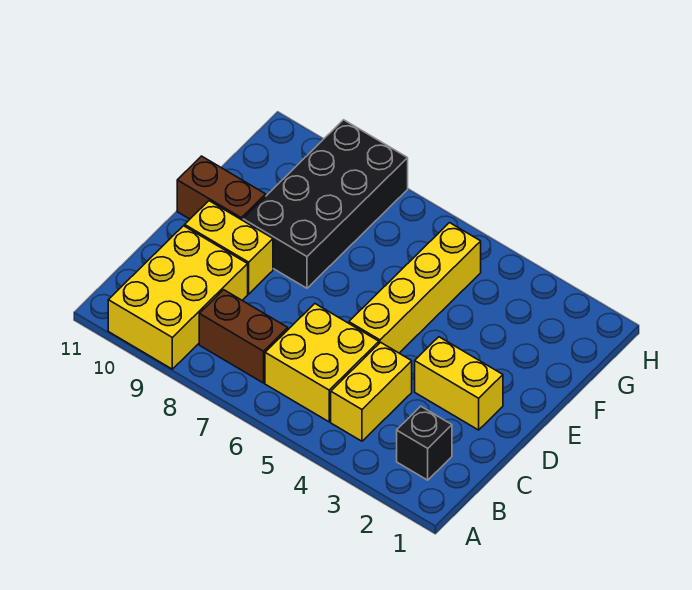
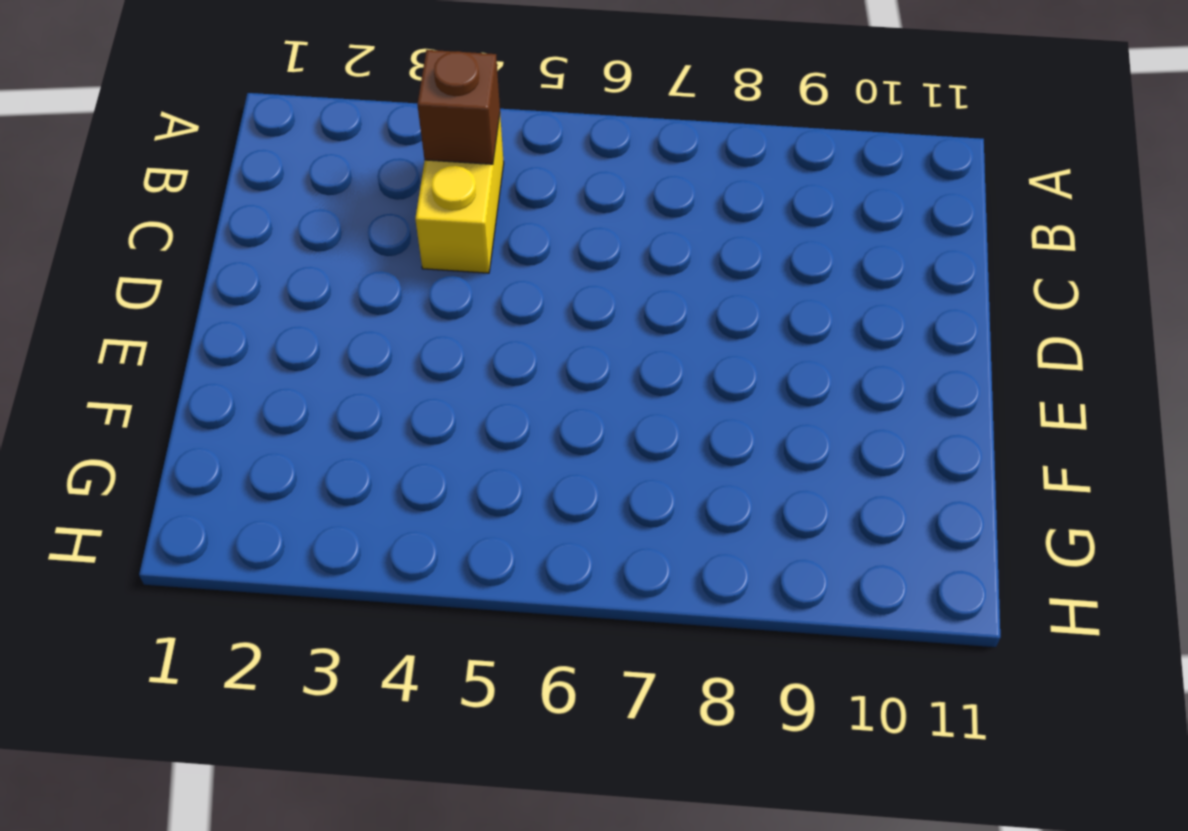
brown brick B4 level 2 -> none
none -> yellow brick A9:C10 level 1
none -> black brick B2 level 1

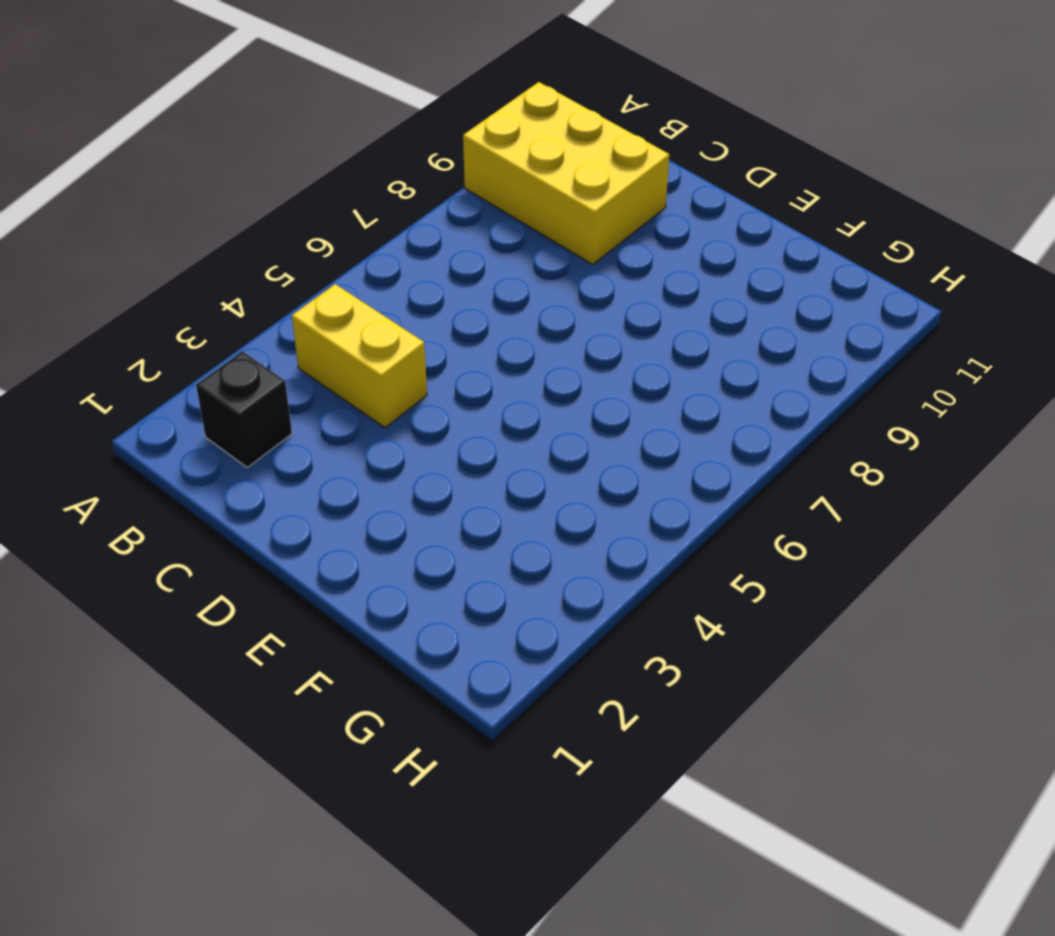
none -> yellow brick B5:C6 level 1
none -> brown brick B7:B8 level 1

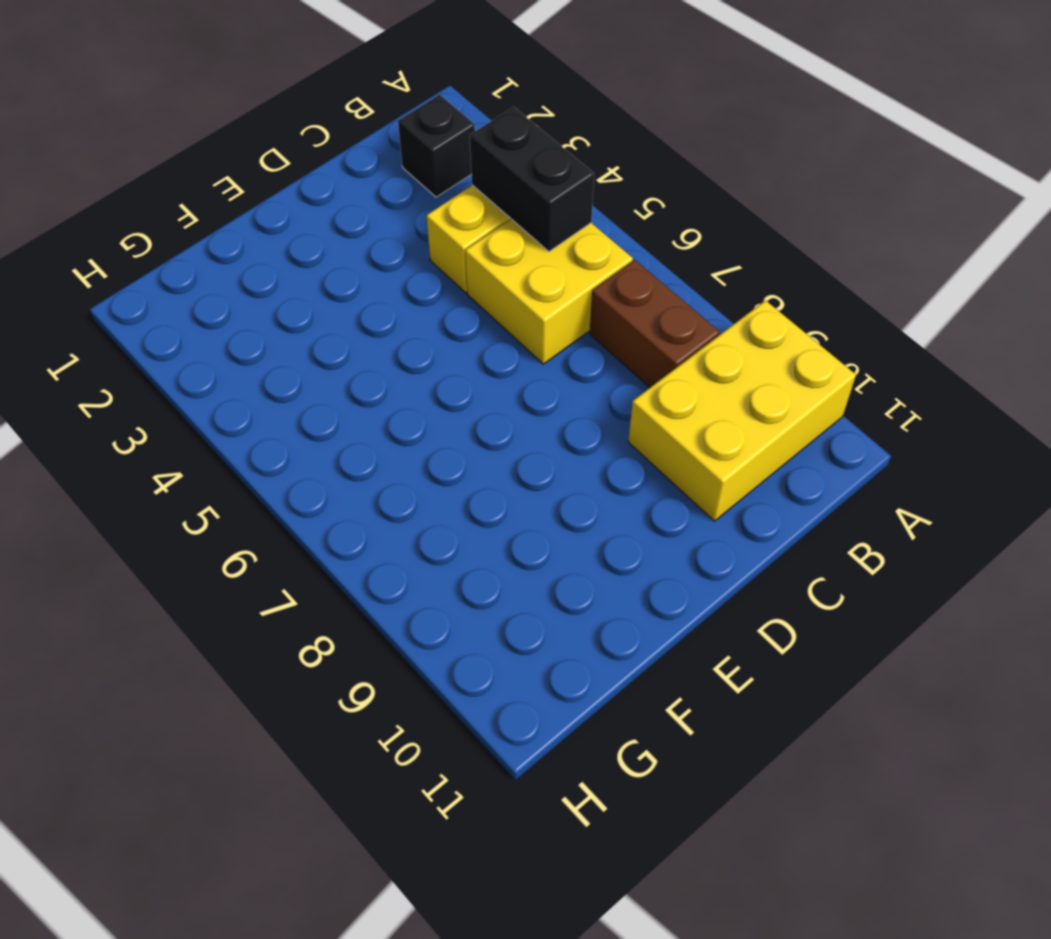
black brick B4:B5 level 2 -> none
none -> yellow brick D2:D3 level 1
none -> yellow brick D5:G5 level 1

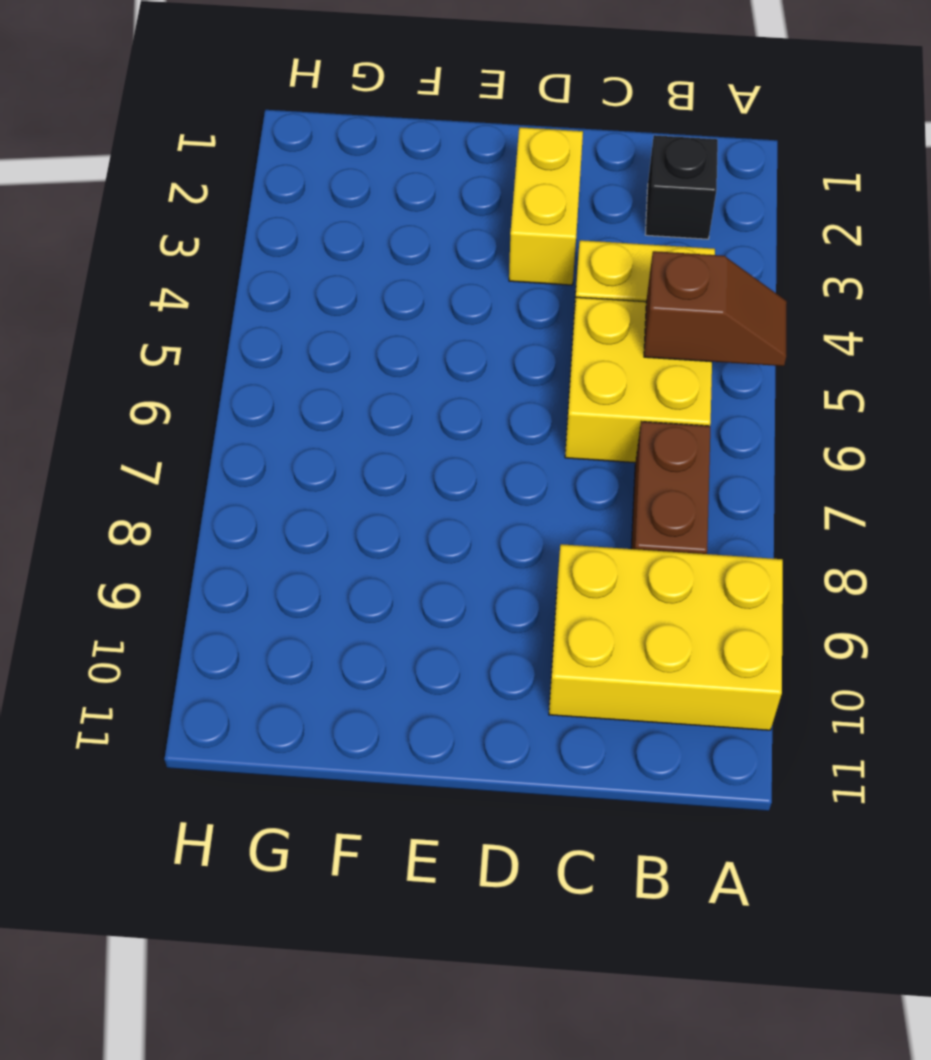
brown slope A5:B5 level 2 top B -> none
none -> yellow brick D5:G5 level 1
none -> yellow brick D9:D10 level 1

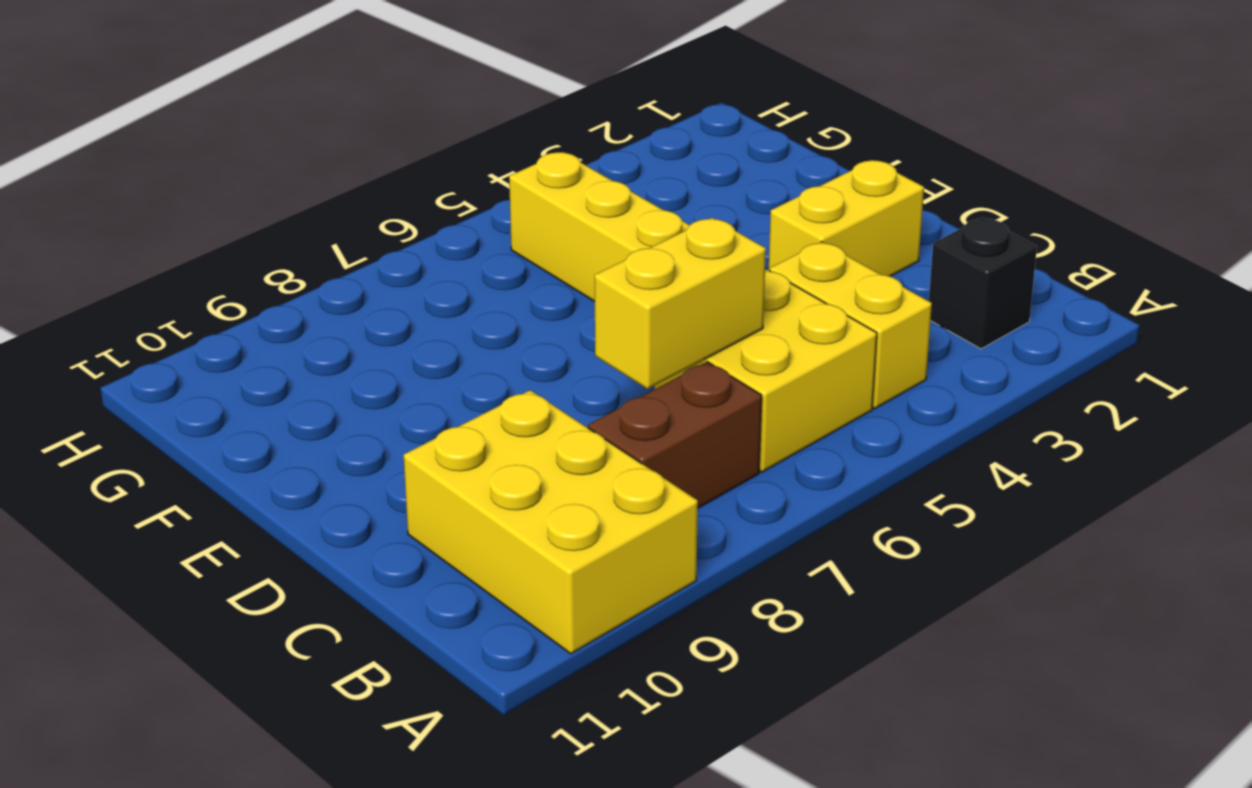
yellow brick C6:C7 level 2 -> yellow brick D9:D10 level 1
none -> black brick E8:H9 level 1
none -> brown brick E10:E11 level 1

